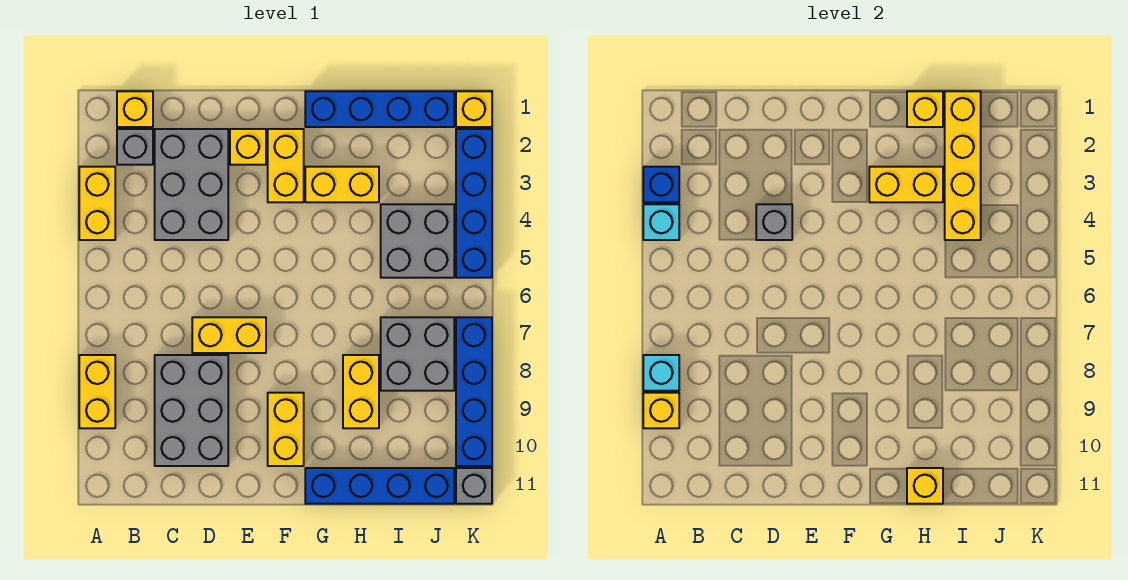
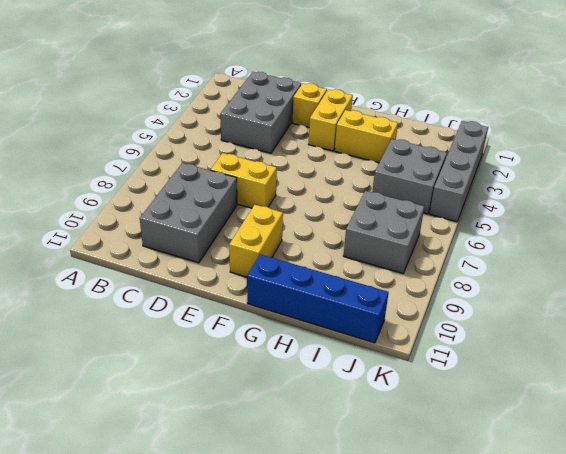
grey brick K2:K5 level 1 -> blue brick K2:K5 level 1
none -> yellow brick A3:A4 level 1
none -> yellow brick A8:A9 level 1
none -> yellow brick B1 level 1

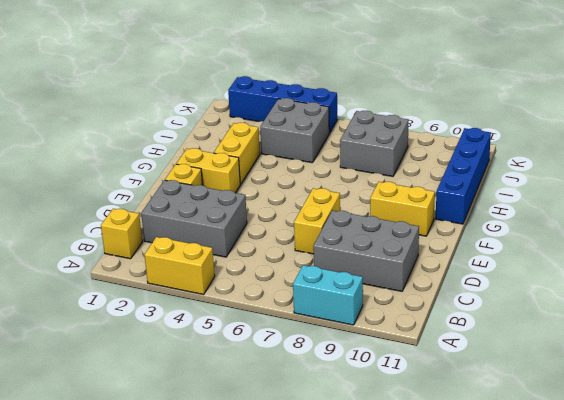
cyan brick A8:A9 level 1 -> yellow brick A8:A9 level 1
none -> grey brick B2 level 1
none -> blue brick G1:J1 level 1
none -> yellow brick H8:H9 level 1

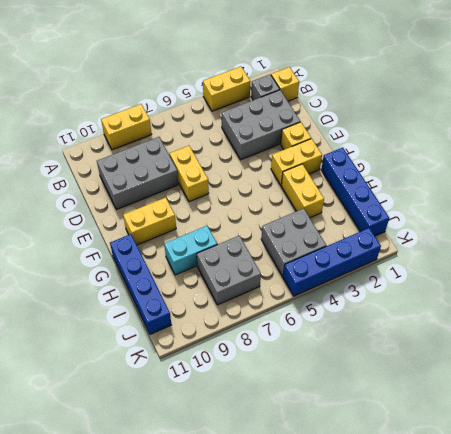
cyan brick H8:H9 level 1 -> yellow brick H8:H9 level 1
none -> yellow brick K1 level 1
none -> blue brick K7:K10 level 1
none -> grey brick K11 level 1

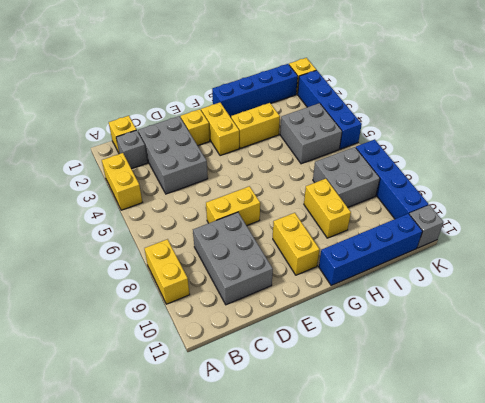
none -> blue brick A3 level 2
none -> cyan brick A4 level 2
none -> cyan brick A8 level 2

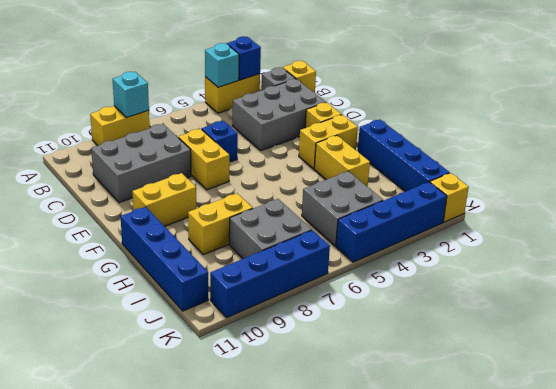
blue brick D6 level 1 -> none
none -> grey brick K11 level 1
none -> yellow brick A9 level 2
none -> grey brick D4 level 2

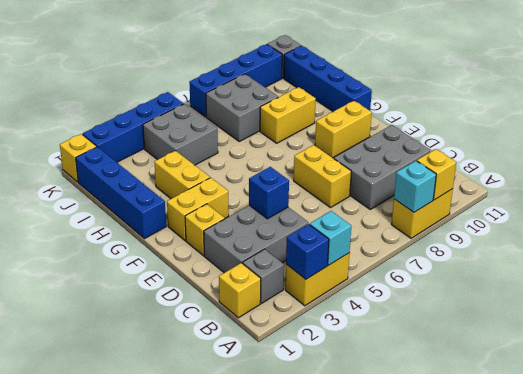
blue brick D4 level 2 -> grey brick D4 level 2
none -> yellow brick G3:H3 level 2
none -> yellow brick H1 level 2
none -> yellow brick H11 level 2

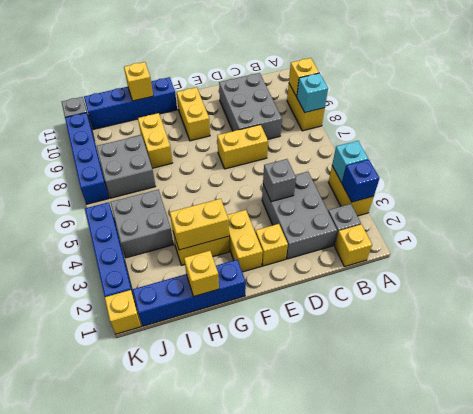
none -> yellow brick I1:I4 level 2

